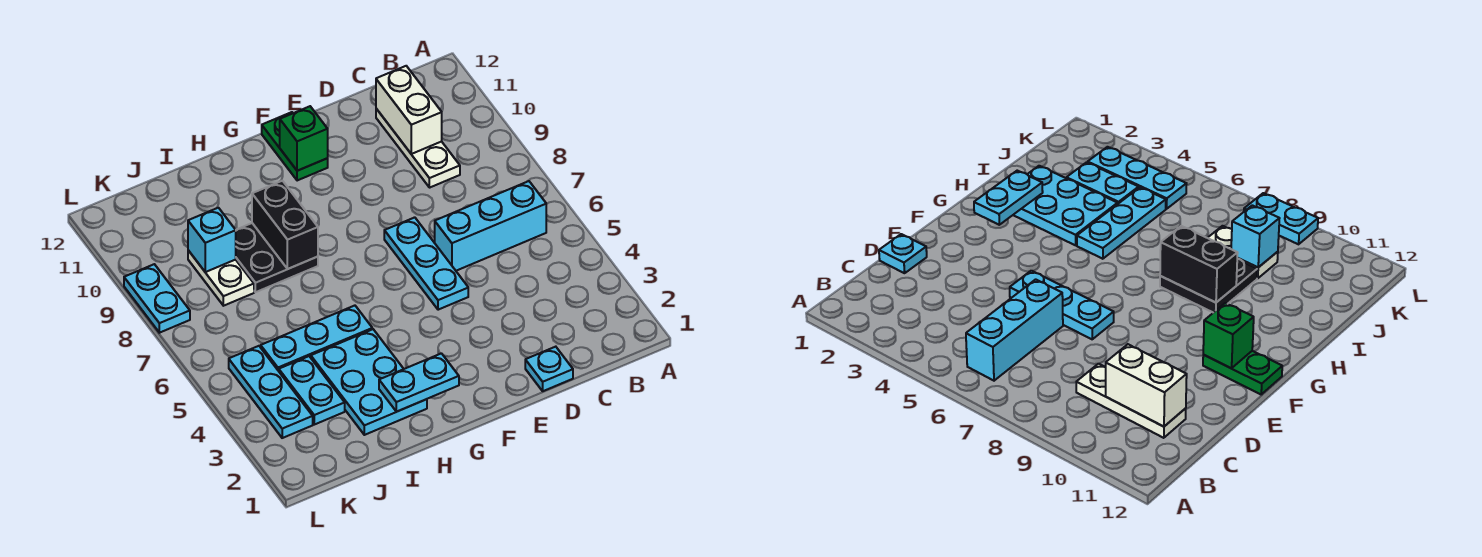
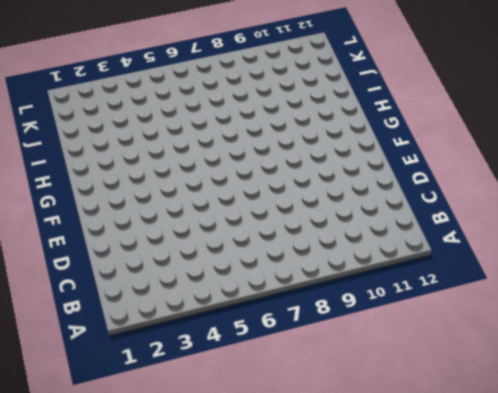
none -> cyan brick B6:D6 level 1
none -> white plate C9:C11 level 1
none -> cyan plate D1 level 1

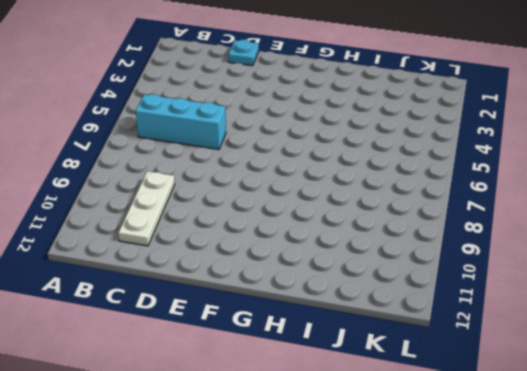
none -> cyan plate E5:E7 level 1
none -> green plate F11:F12 level 1
none -> cyan plate H2:I4 level 1

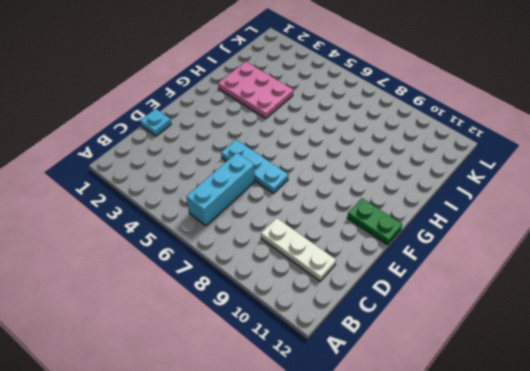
pink plate H2:I4 level 1 -> cyan plate H2:I4 level 1
none -> cyan plate H5:J5 level 1
none -> black plate H8:I9 level 1
none -> cyan plate J3:J4 level 1

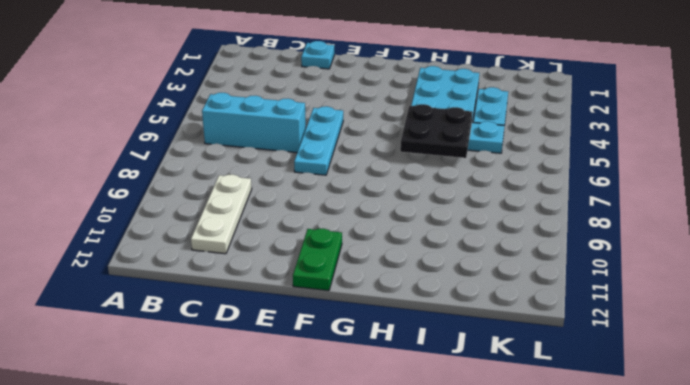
black plate H5:I6 level 2 -> black plate H8:I9 level 1
none -> white plate J8:J9 level 1
none -> cyan plate K3:K5 level 1
none -> cyan plate L8:L9 level 1

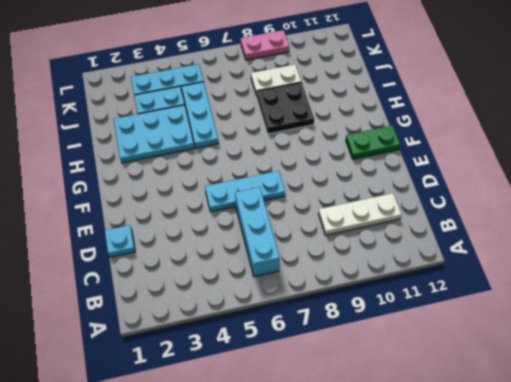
pink plate L8:L9 level 1 -> cyan plate L8:L9 level 1
none -> white brick C10:C11 level 2
none -> green brick F11 level 2
none -> cyan plate G2:H2 level 2

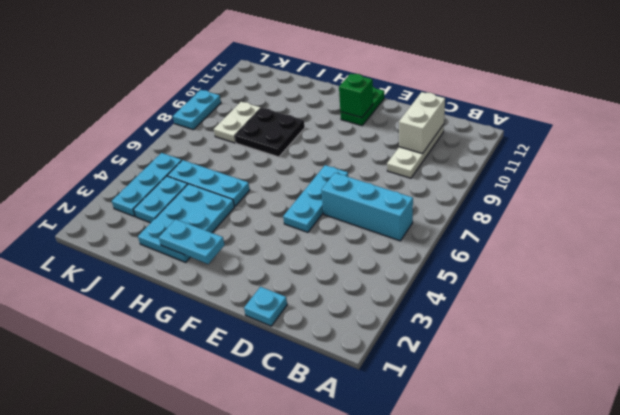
none -> black brick H8:H9 level 2
none -> cyan brick J9 level 2

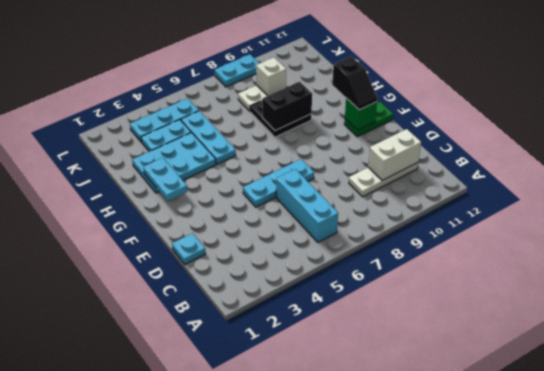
black slope F11:G11 level 3 top G -> none
white brick J9 level 2 -> cyan brick J9 level 2

